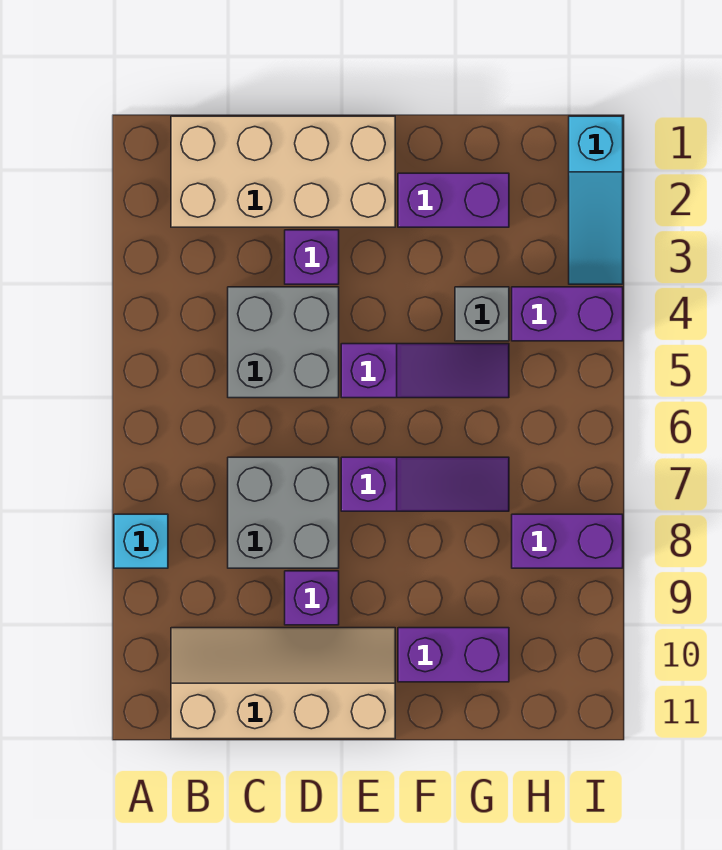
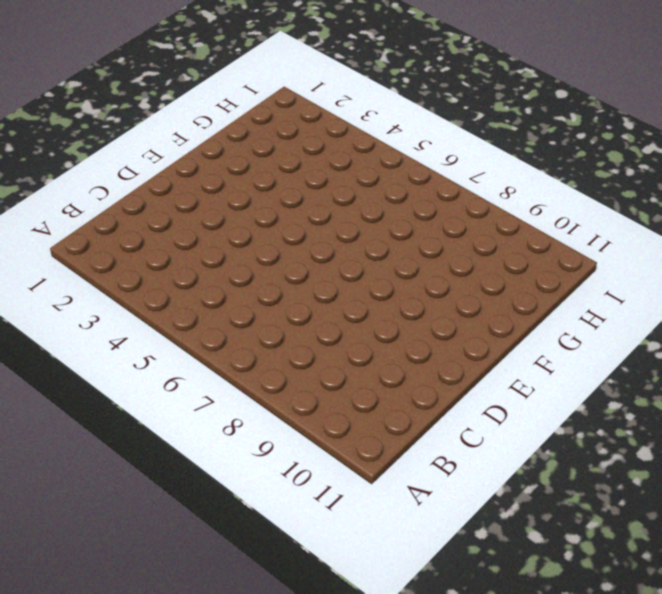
none -> cyan brick A8 level 1
none -> tan brick B1:E2 level 1
none -> tan slope B10:E11 level 1 top 11

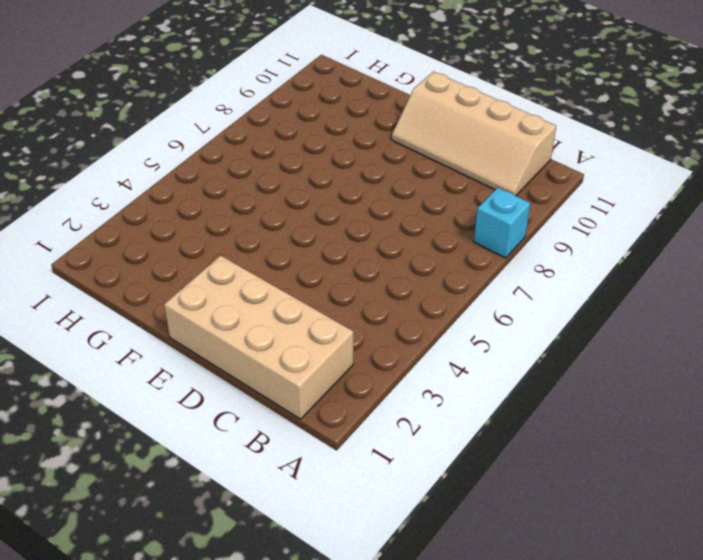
none -> grey brick C4:D5 level 1
none -> grey brick C7:D8 level 1
none -> purple brick D3 level 1

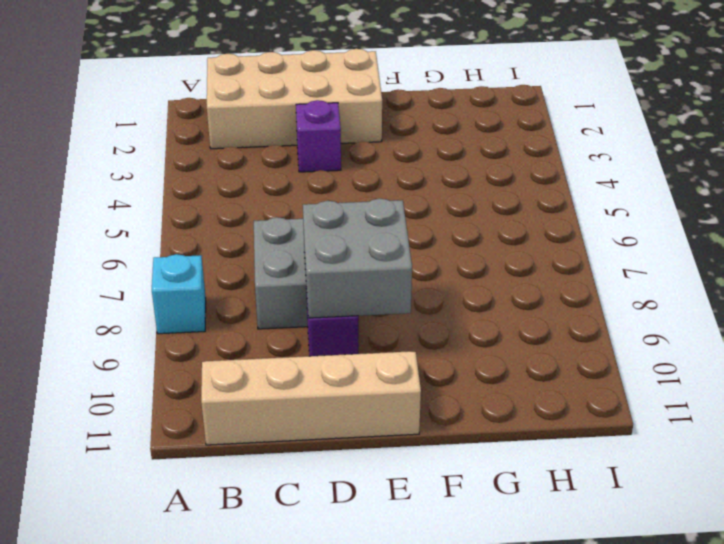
grey brick D8:E9 level 2 -> grey brick C4:D5 level 1
none -> purple slope E5:G5 level 1 top E
none -> purple slope E7:G7 level 1 top E
none -> purple brick F2:G2 level 1

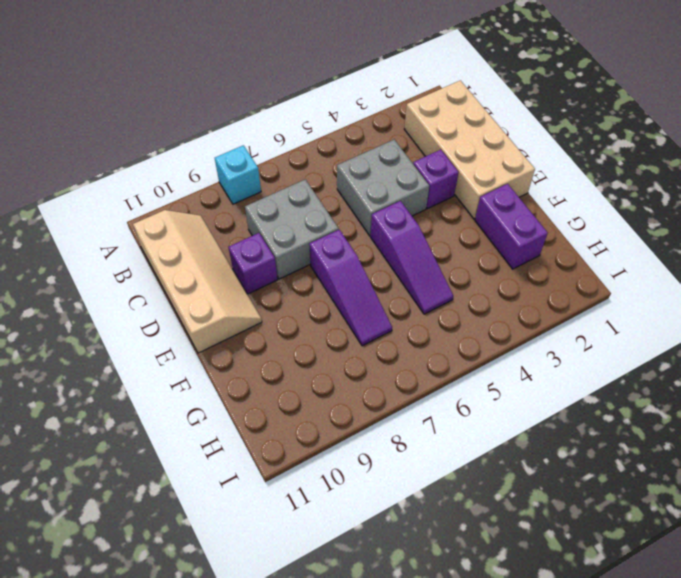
none -> purple brick F10:G10 level 1
none -> grey brick G4 level 1
none -> purple brick H4:I4 level 1

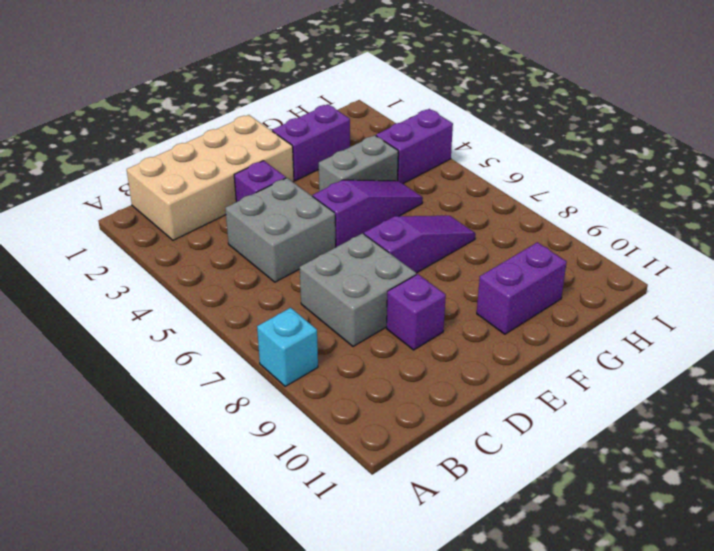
grey brick F4:G4 level 1 -> grey brick G4 level 1
none -> tan slope B10:E11 level 1 top 11
none -> purple brick H8:I8 level 1
none -> cyan slope I1:I3 level 1 top 1

